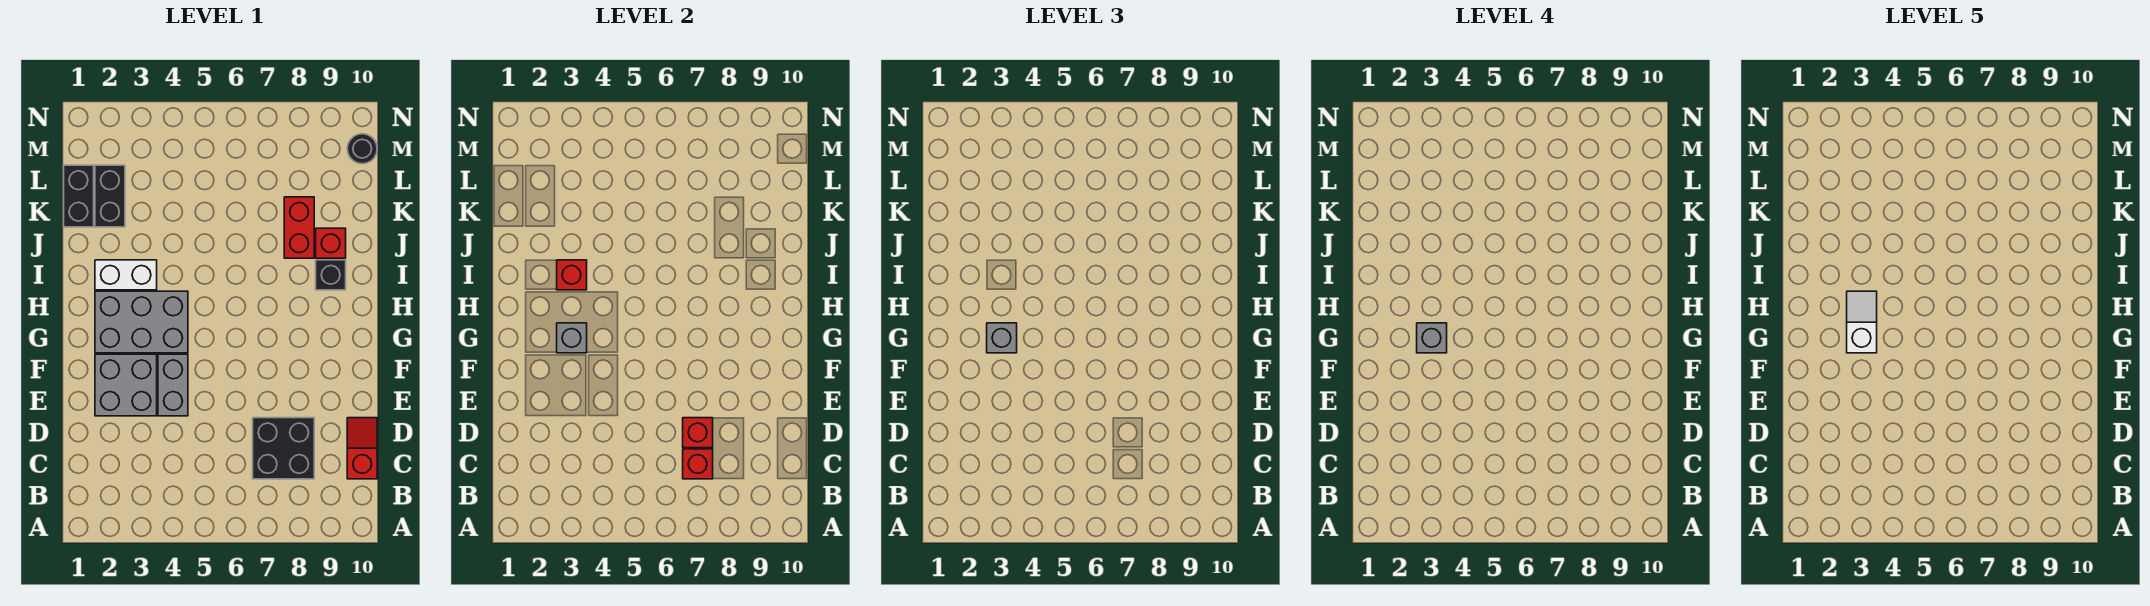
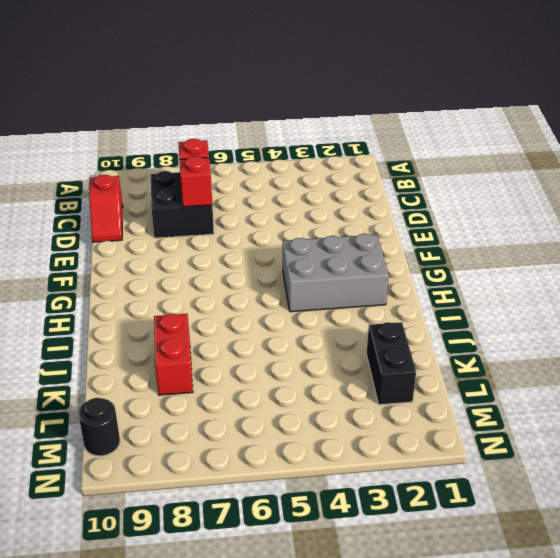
none -> grey brick E2:F3 level 1
none -> grey brick E4:F4 level 1
none -> white brick I2:I3 level 1

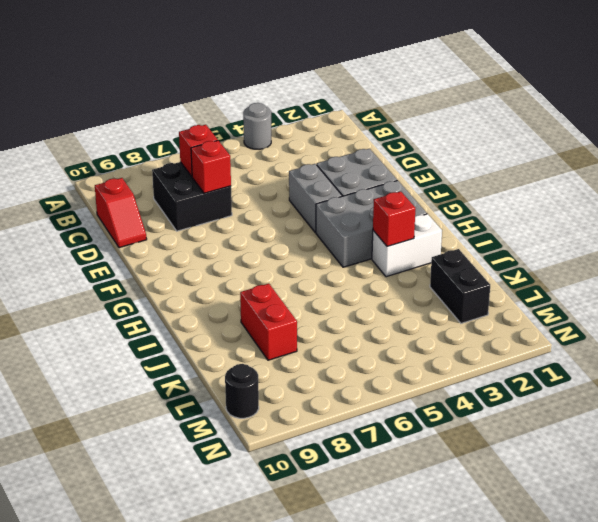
grey round brick A4 level 1 -> none
none -> black brick I9 level 1
none -> red brick J9 level 1
none -> black brick K1:L1 level 1

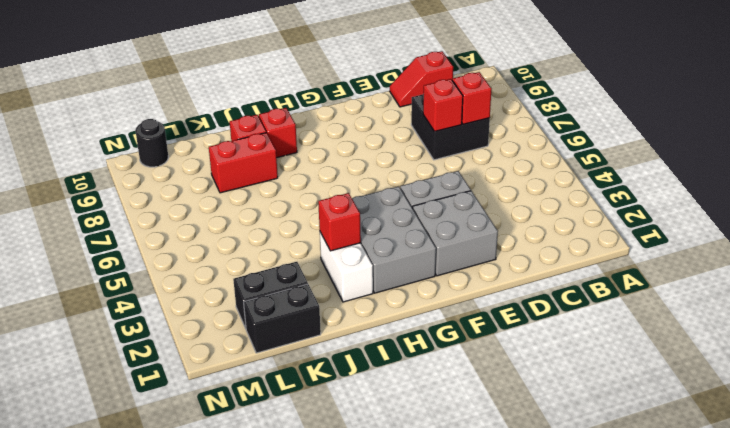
red brick I9 level 1 -> black brick I9 level 1
none -> grey brick G3 level 2
none -> grey brick G3 level 3
none -> grey brick G3 level 4

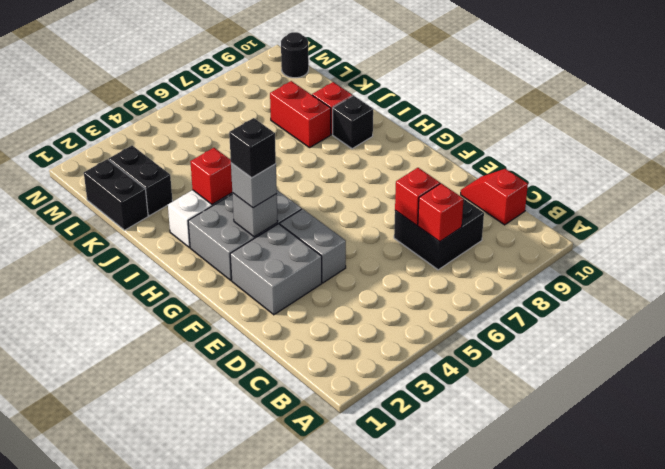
black brick G3 level 4 -> grey brick G3 level 4
none -> white slope G3:H3 level 5 top G

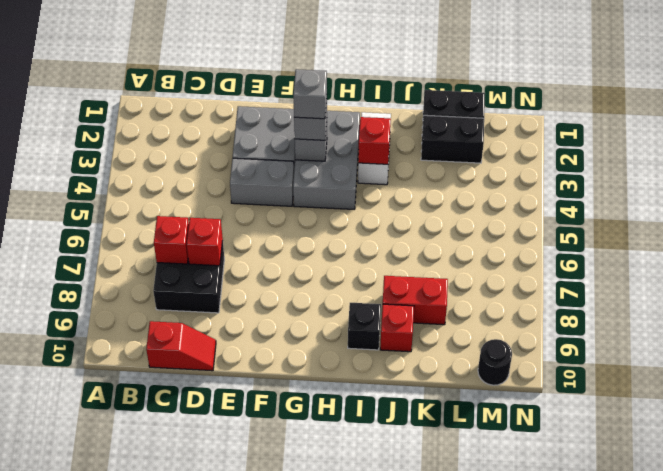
none -> white slope G3:H3 level 5 top G

